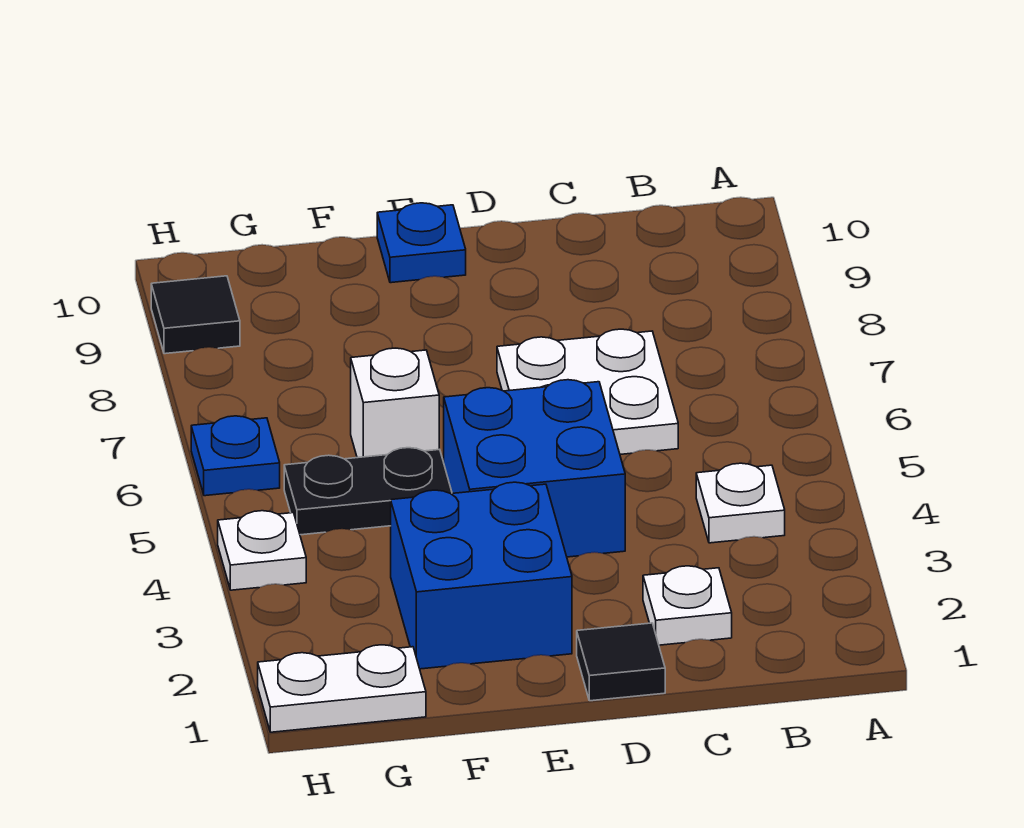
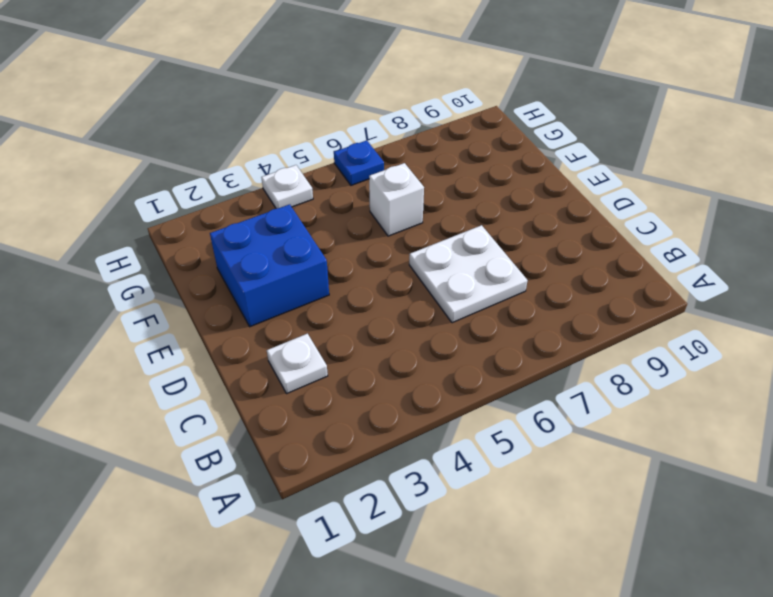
none -> white plate B4 level 1
none -> black tile D1 level 1
none -> blue brick D4:E5 level 1

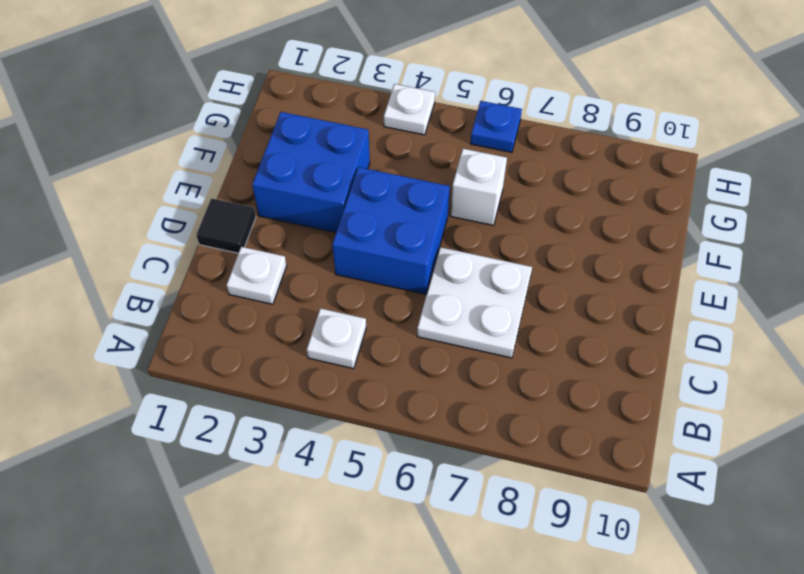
none -> blue plate E10 level 1
none -> black plate F5:G5 level 1
none -> white plate G1:H1 level 1

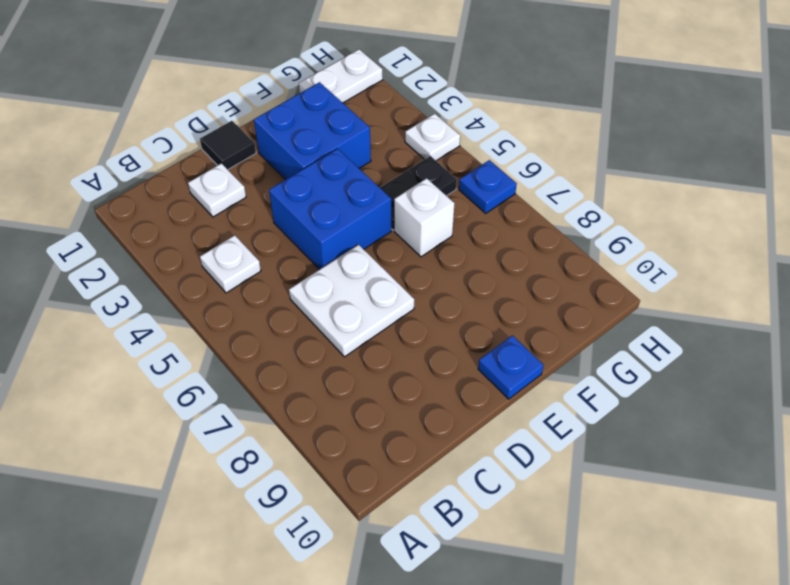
none -> black tile H9 level 1

